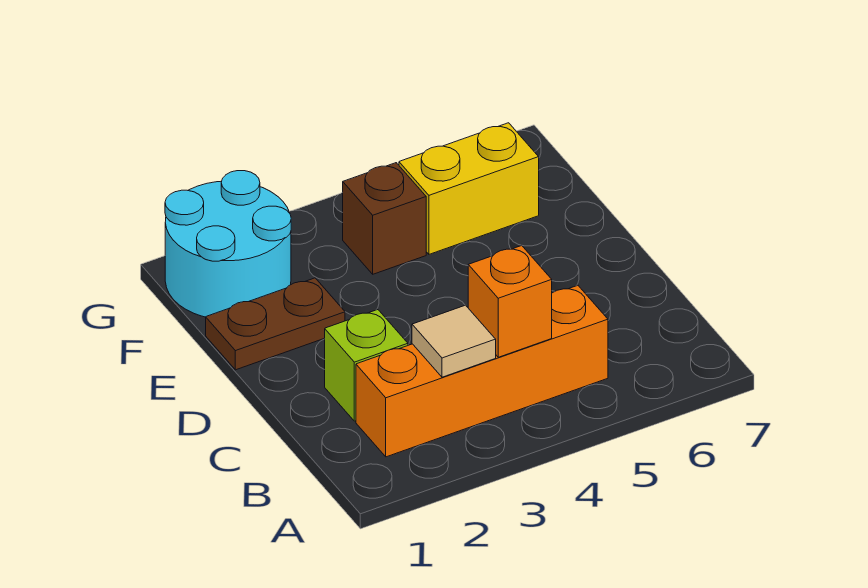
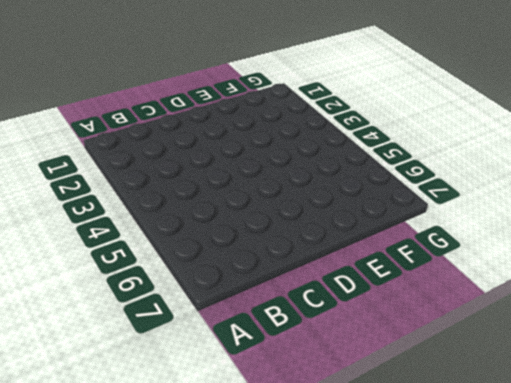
none -> orange brick B2:B5 level 1
none -> lime brick C2 level 1

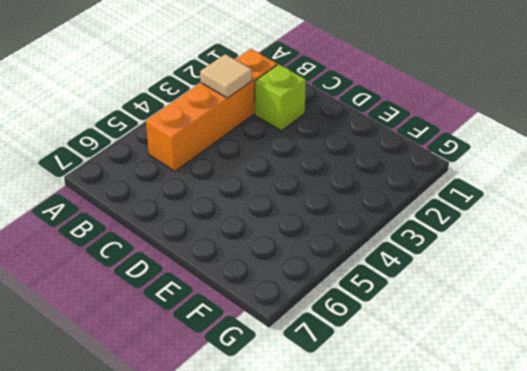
none -> brown plate E1:E2 level 1
none -> cyan round brick F1:G2 level 1

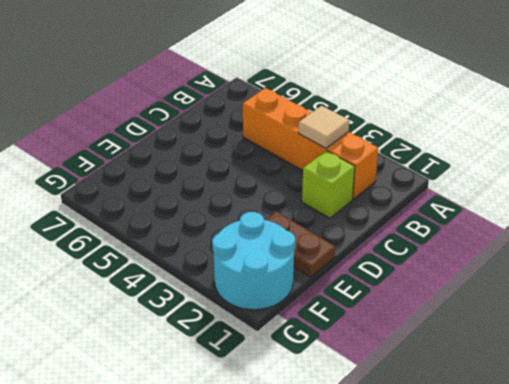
none -> brown brick F4 level 1
none -> yellow brick F5:F6 level 1

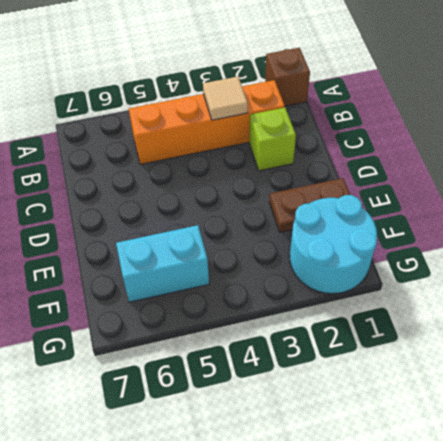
brown brick A1 level 1 -> brown brick F4 level 1
cyan brick F5:F6 level 1 -> yellow brick F5:F6 level 1
none -> orange brick B4 level 2

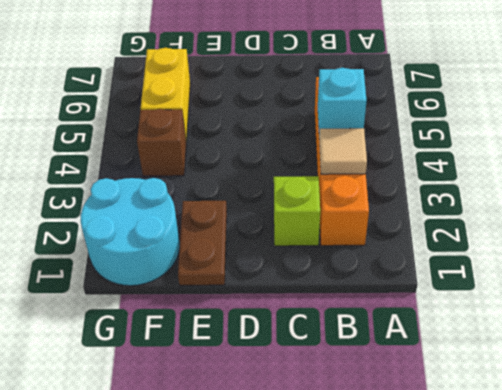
cyan brick B4 level 2 -> orange brick B4 level 2

